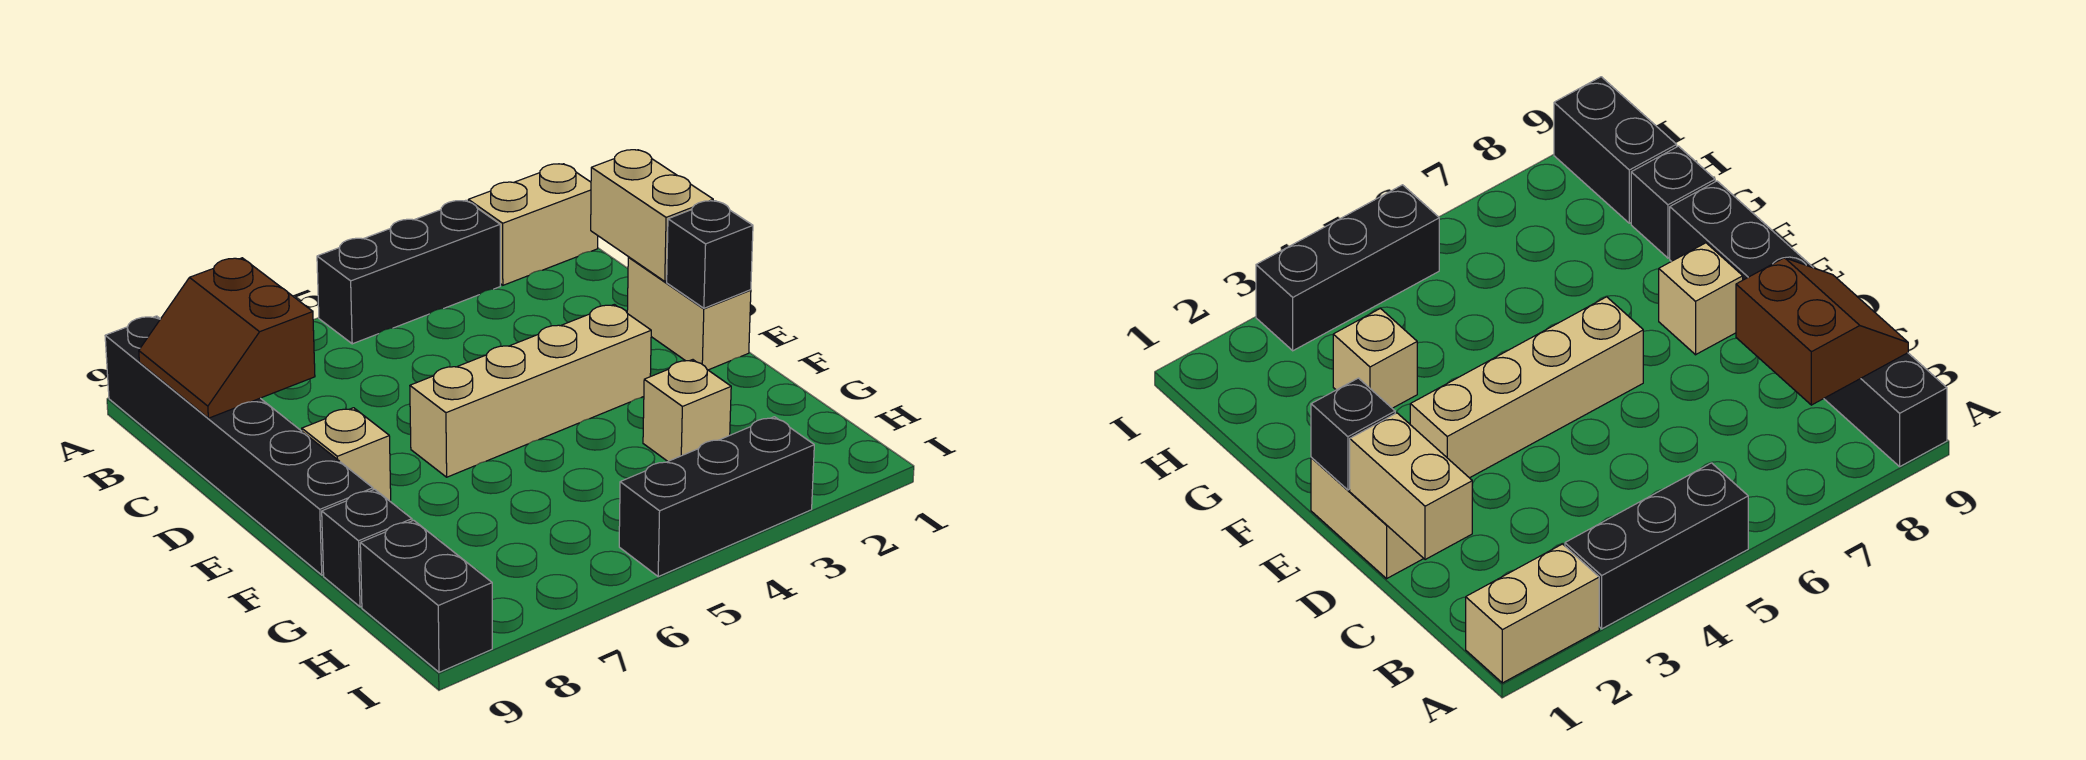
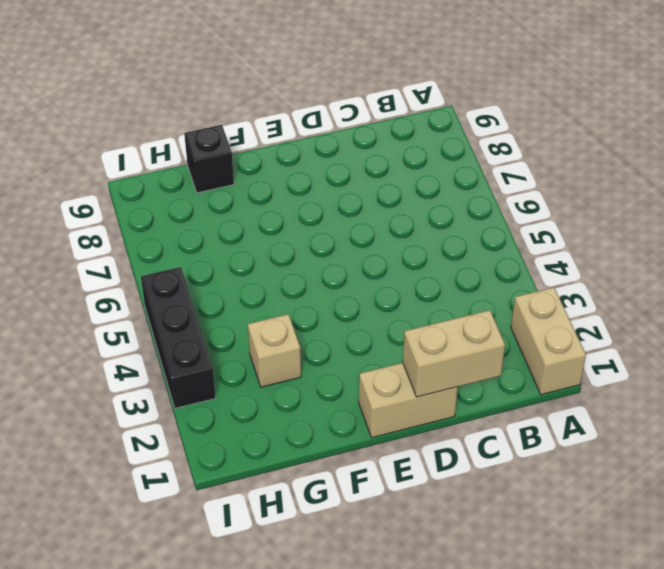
none -> black brick A3:A5 level 1
none -> black brick A9:F9 level 1
none -> tan brick E3:E6 level 1

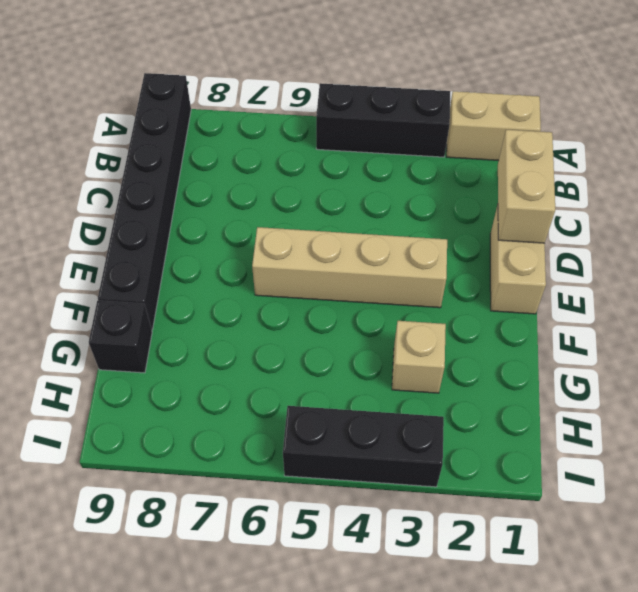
none -> tan brick E8 level 1
none -> black brick H9:I9 level 1
none -> brown slope B8:C9 level 2 top 8

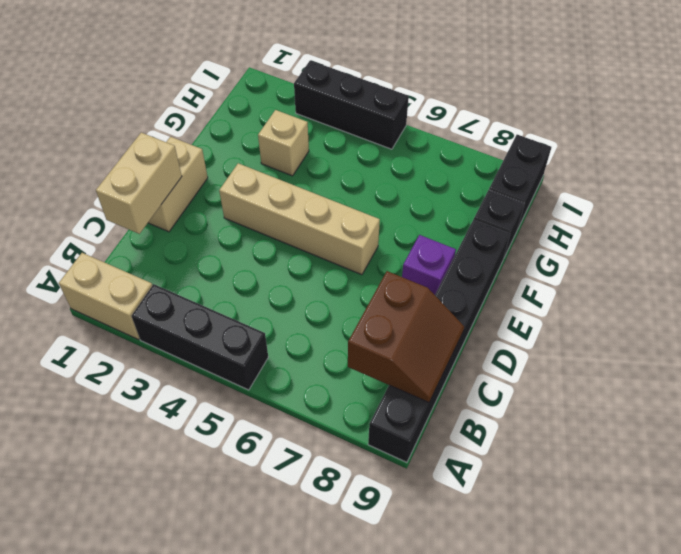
purple brick E8 level 1 -> tan brick E8 level 1
none -> black brick E1 level 2

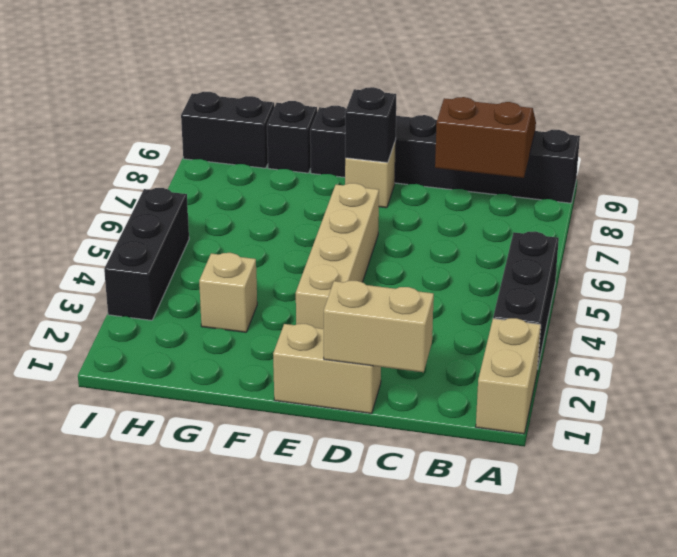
black brick E8 level 2 -> black brick E1 level 2

